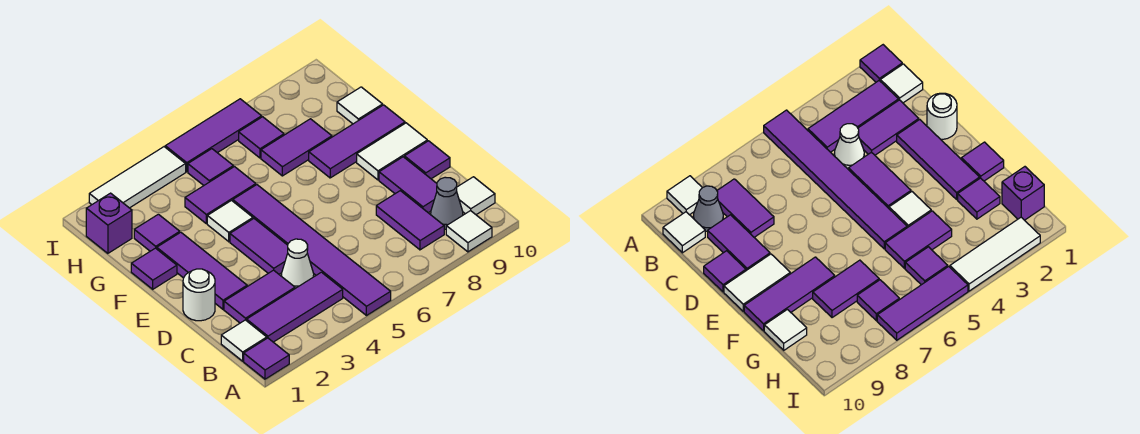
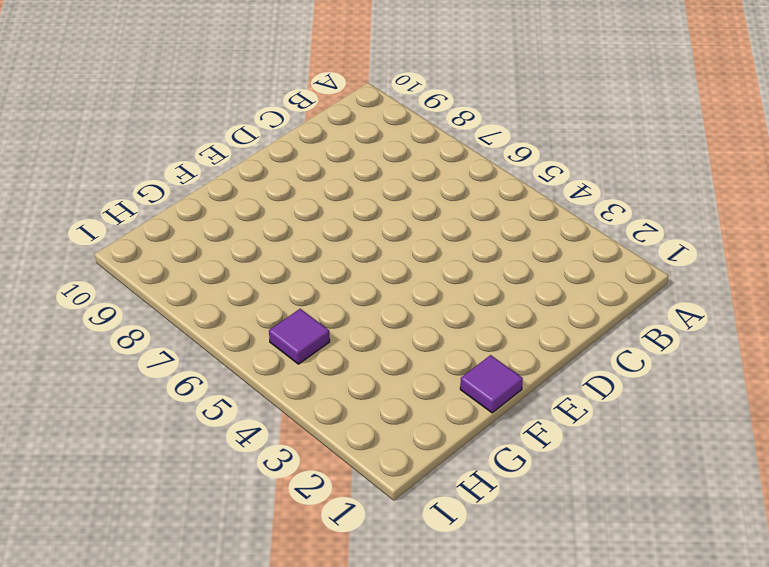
none -> purple tile A1 level 1
none -> purple tile A5:F5 level 1
none -> white tile A9 level 1

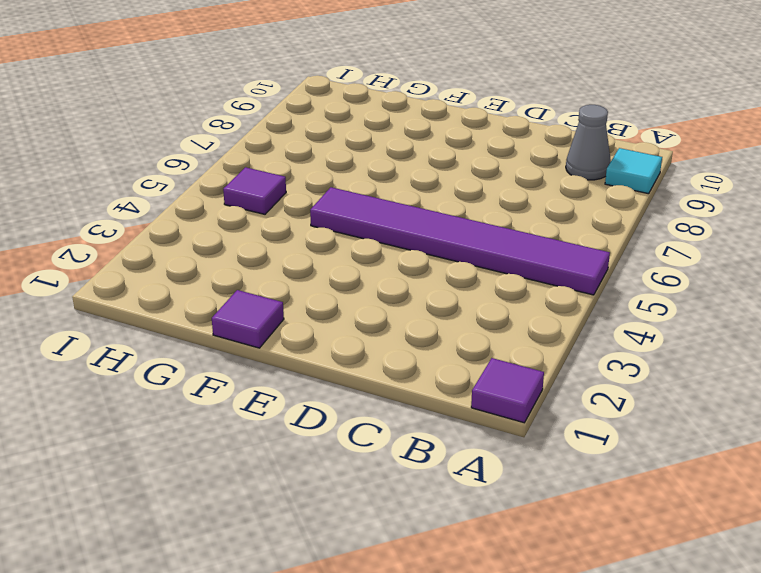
cyan tile A9 level 1 -> white tile A9 level 1
none -> white tile B1 level 1
none -> purple tile B2:B4 level 1
none -> purple tile B8:C8 level 1

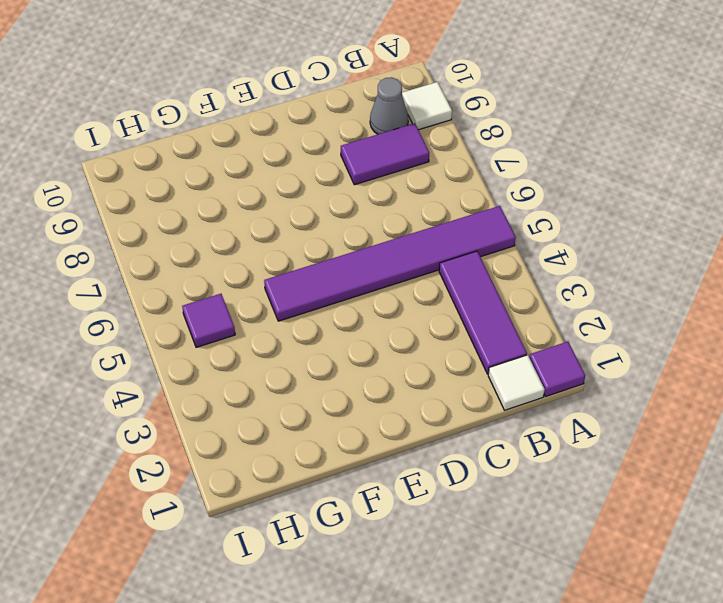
none -> white tile B10 level 1
none -> purple tile C2:C3 level 1
none -> white cone C4 level 1

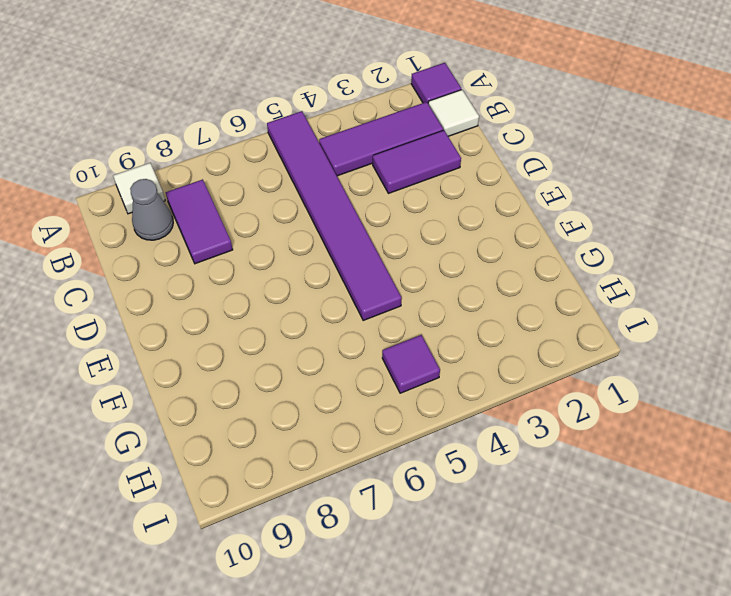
none -> white tile B10 level 1
none -> white cone C4 level 1
none -> purple tile C9:D9 level 1

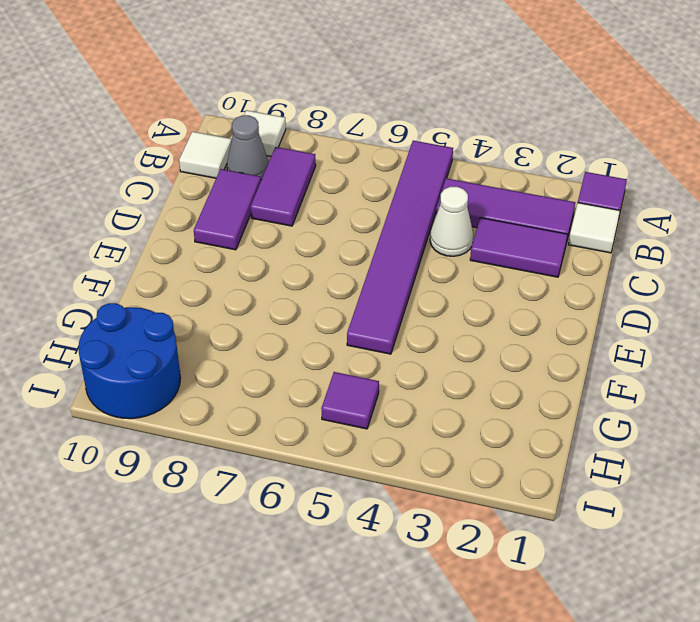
blue round brick H9:I10 level 1 -> none
none -> white round brick D1 level 1
none -> purple tile D2:F2 level 1
none -> purple tile D4:E4 level 1

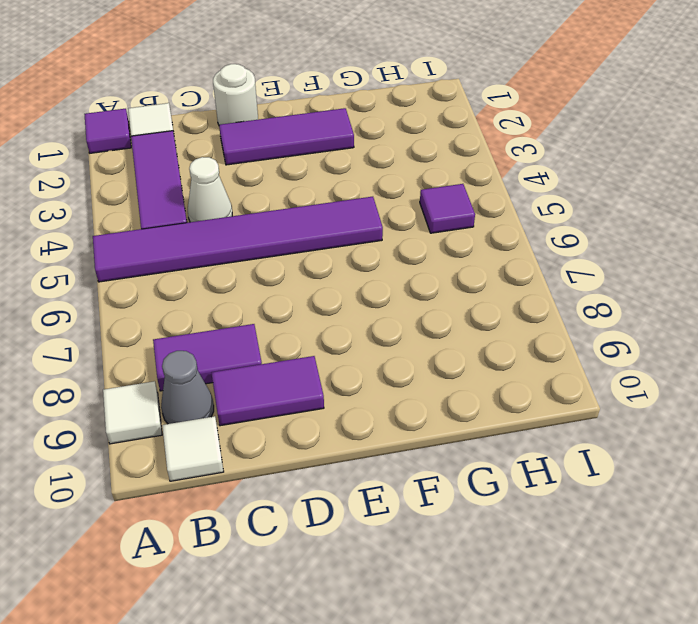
none -> purple tile C2:C3 level 1
none -> purple tile D4:E4 level 1
none -> purple tile D10 level 1

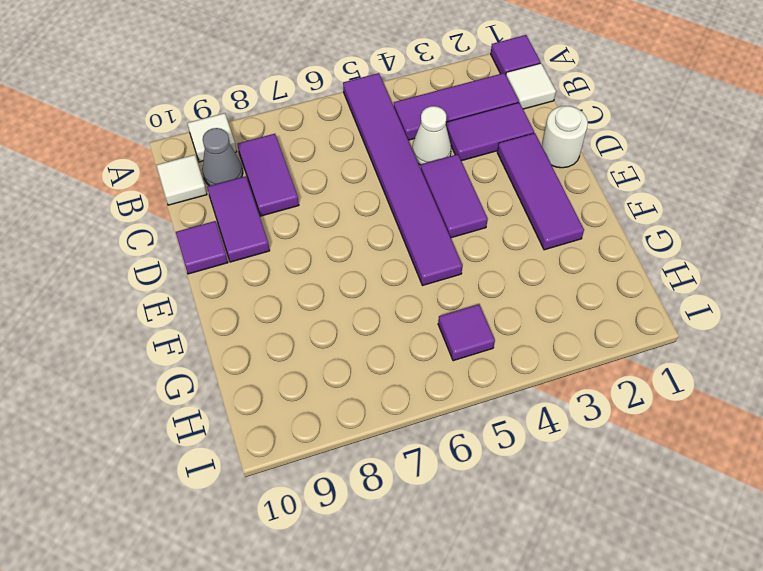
none -> white tile E9:E10 level 1
none -> purple tile F1 level 1
none -> white tile F4 level 1

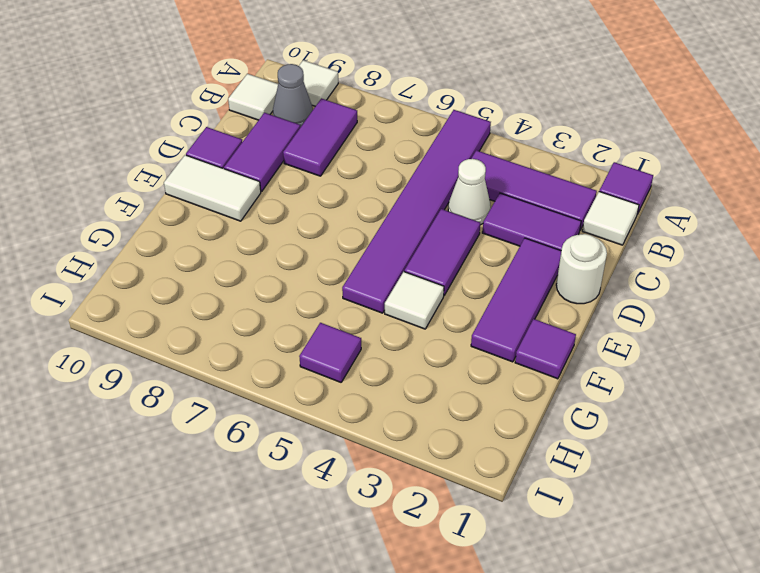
none -> purple tile F8:F10 level 1
none -> purple tile G2 level 1
none -> purple tile G4:G5 level 1

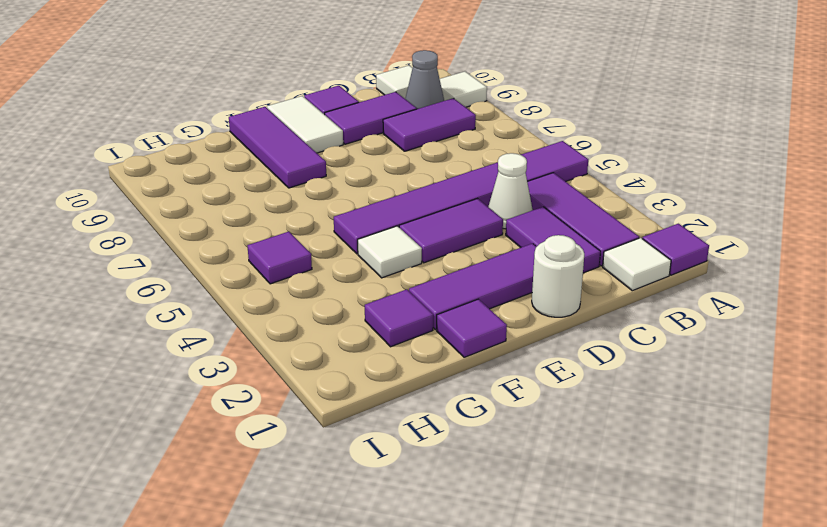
none -> purple tile G4:G5 level 1
none -> purple tile G7:G8 level 1
none -> white tile G10 level 1

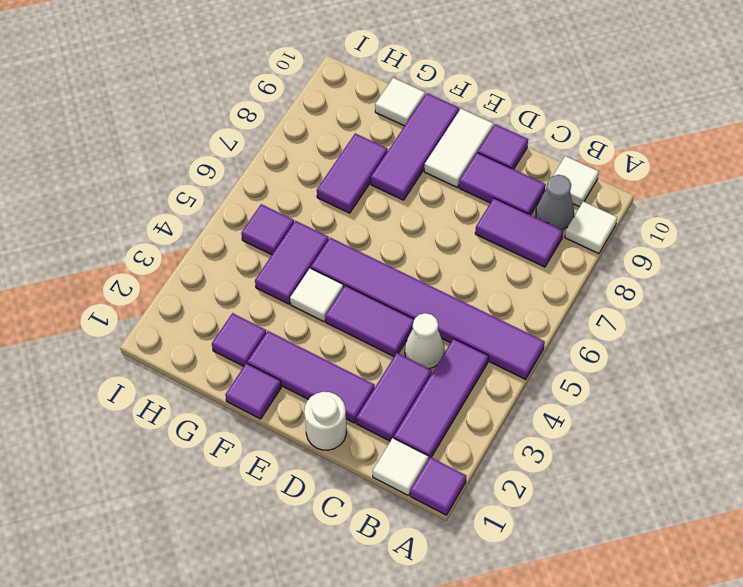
none -> purple brick H1 level 1
none -> purple tile H7 level 1
none -> white tile I2:I4 level 1

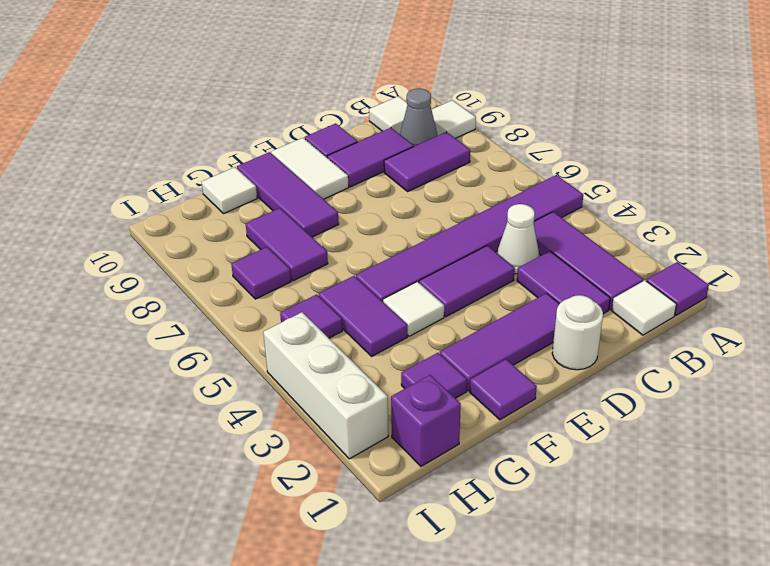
white brick I2:I4 level 1 -> white tile I2:I4 level 1
none -> purple tile I5:I7 level 1

